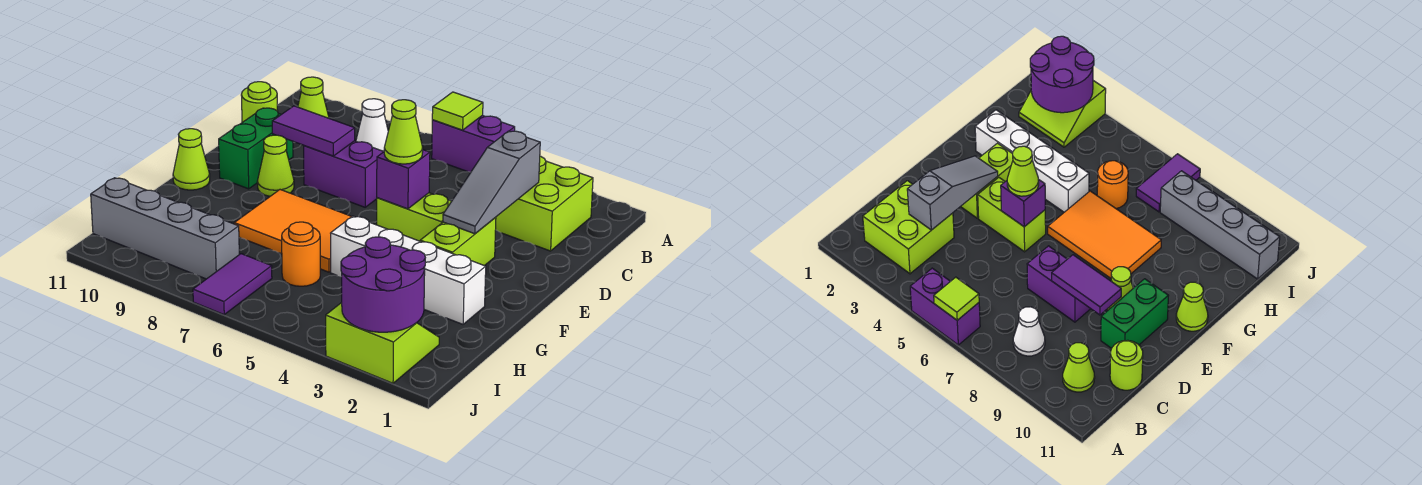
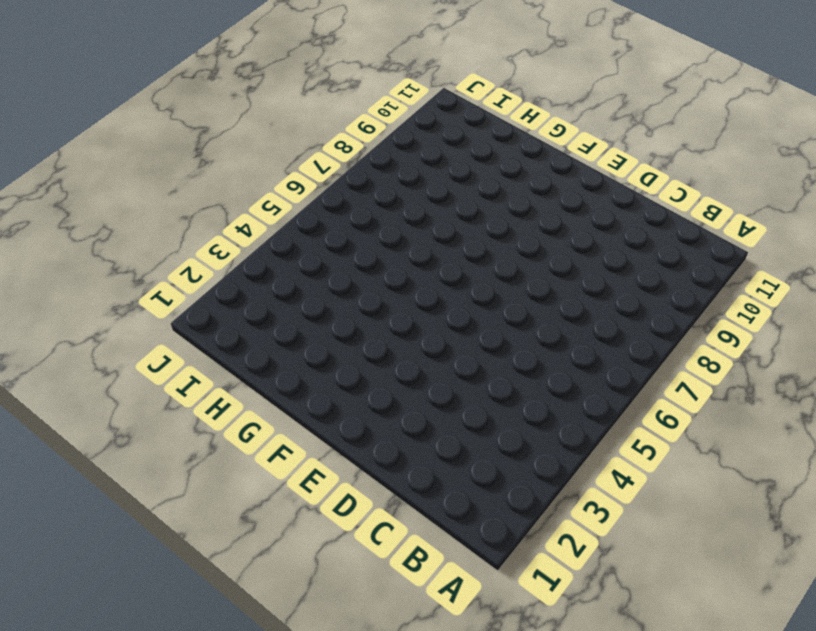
none -> purple brick A5:A6 level 1
none -> lime brick B2:C3 level 1
none -> white cone B8 level 1

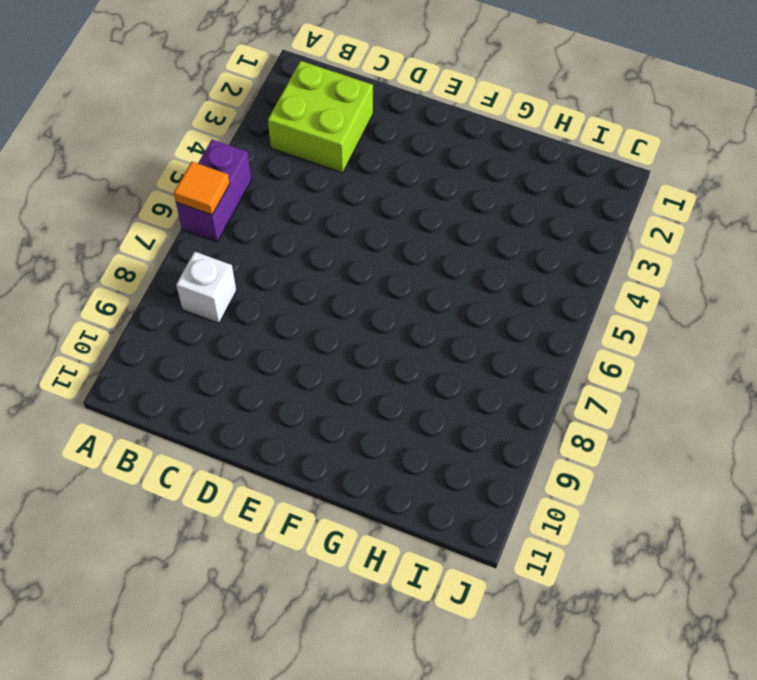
orange tile A6 level 2 -> lime tile A6 level 2
white brick B8 level 1 -> white cone B8 level 1
none -> lime cone B10 level 1
none -> lime round brick C11 level 1
none -> purple brick D7:D8 level 1

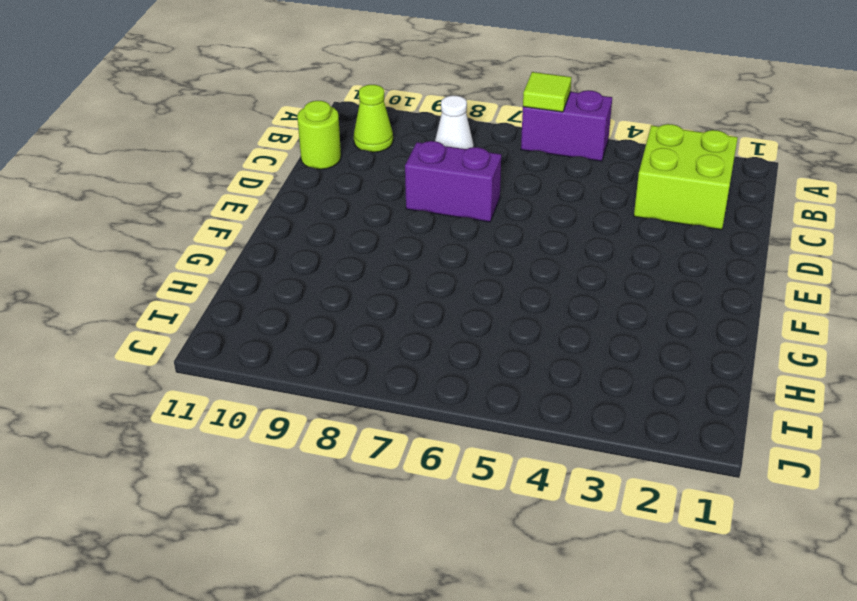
none -> green brick D10:E10 level 1
none -> lime brick E3:F3 level 1
none -> lime brick E4:E5 level 1

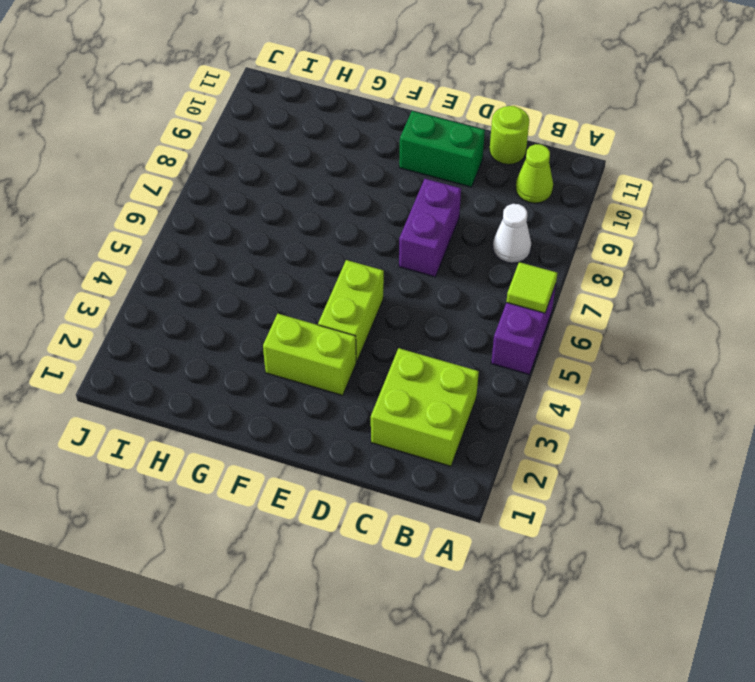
none -> lime cone E9 level 1
none -> orange tile F6:G8 level 1
none -> lime cone F11 level 1

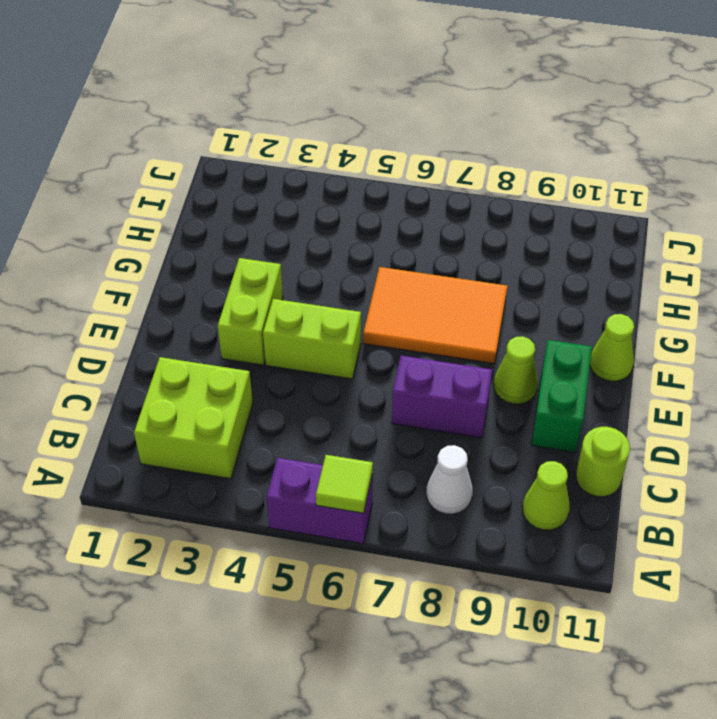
none -> white brick G2:G5 level 1
none -> orange round brick H6 level 1
none -> lime slope I2:J3 level 1 top J

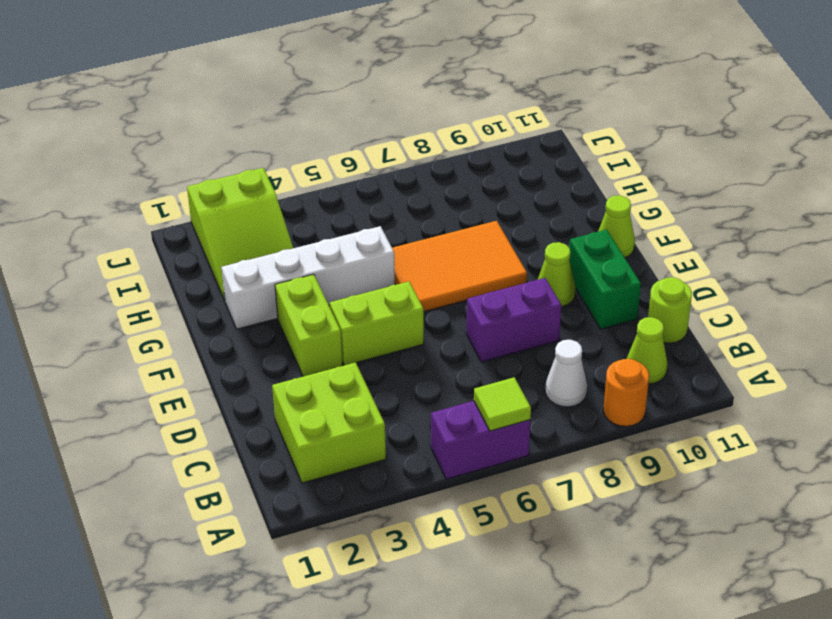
orange round brick A9 level 1 -> orange round brick H6 level 1
lime slope H2:J3 level 1 top J -> lime slope I2:J3 level 1 top J
none -> purple tile I7:J7 level 1
none -> grey brick I8:I11 level 1
none -> grey slope C3:E3 level 2 top C

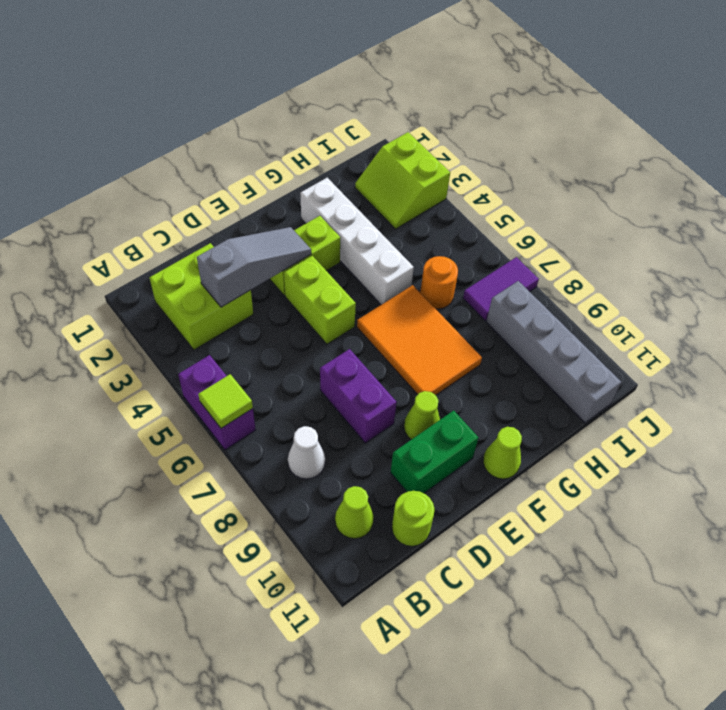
none -> purple tile D8:D9 level 2
none -> purple brick E5 level 2
none -> purple round brick I2:J3 level 2

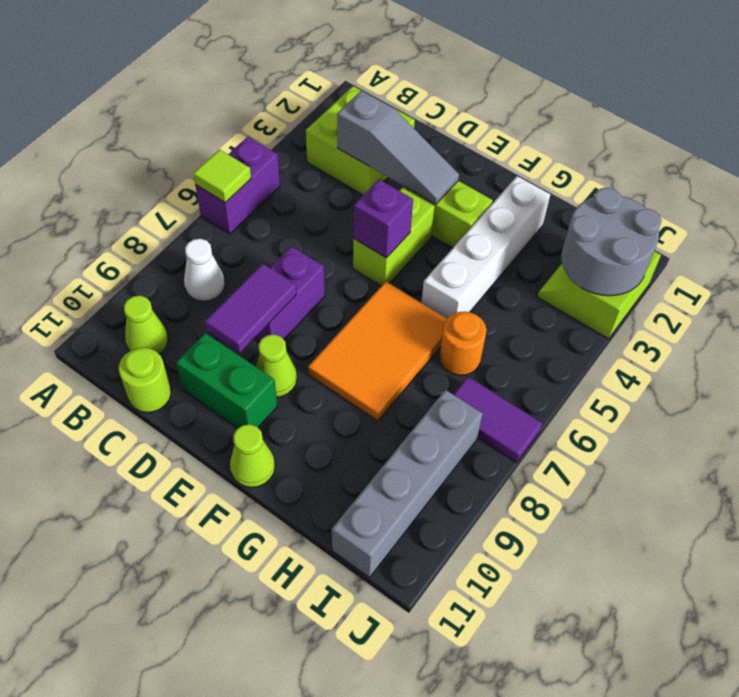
grey round brick I2:J3 level 2 -> purple round brick I2:J3 level 2
none -> lime cone E5 level 3

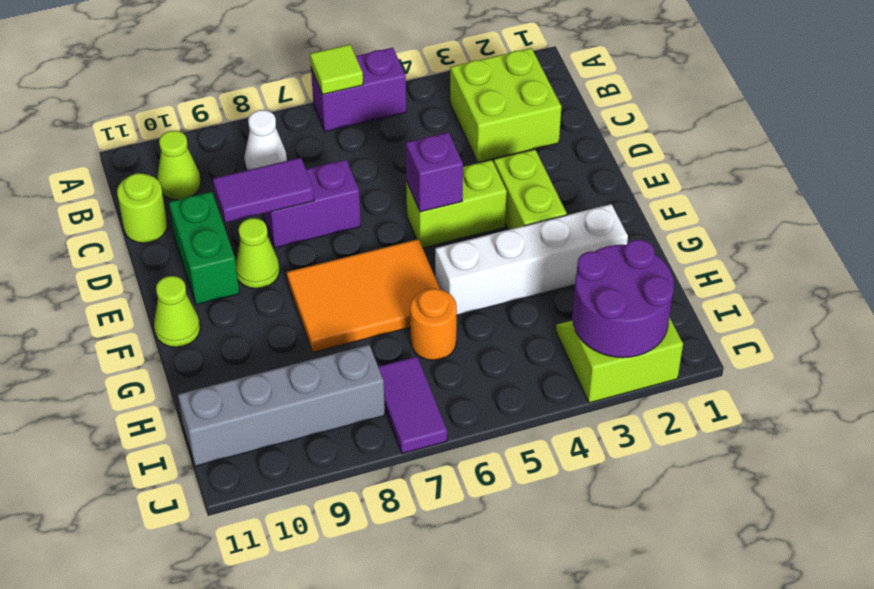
none -> grey slope C3:E3 level 2 top C
none -> lime cone E5 level 3

